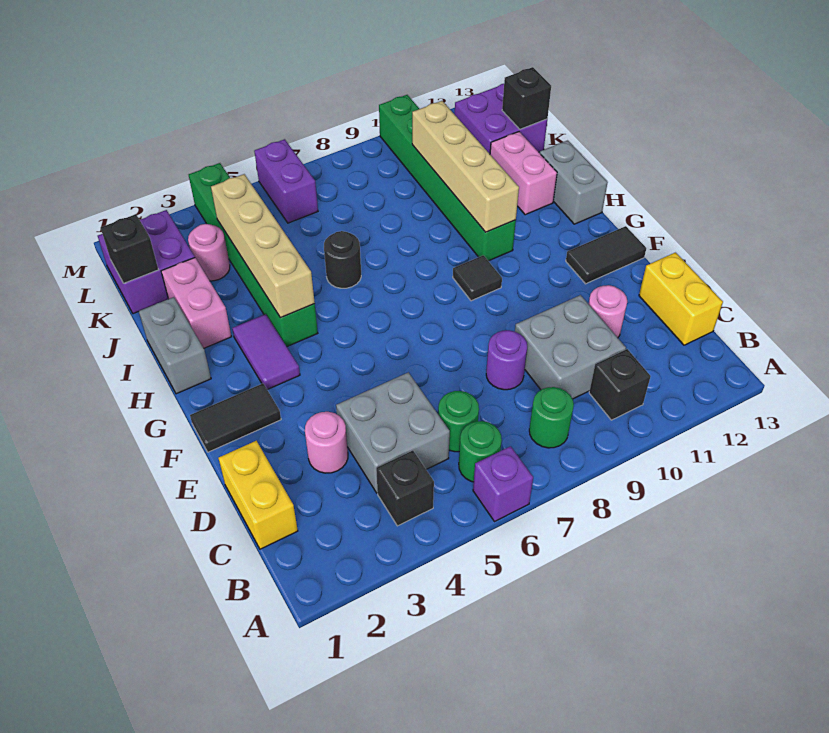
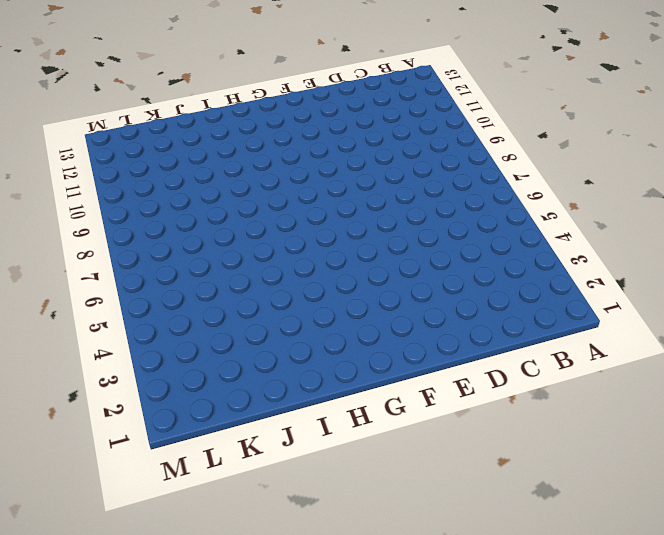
none -> purple brick A6 level 1
none -> black brick B4 level 1
none -> green round brick B6 level 1
none -> green round brick B8 level 1

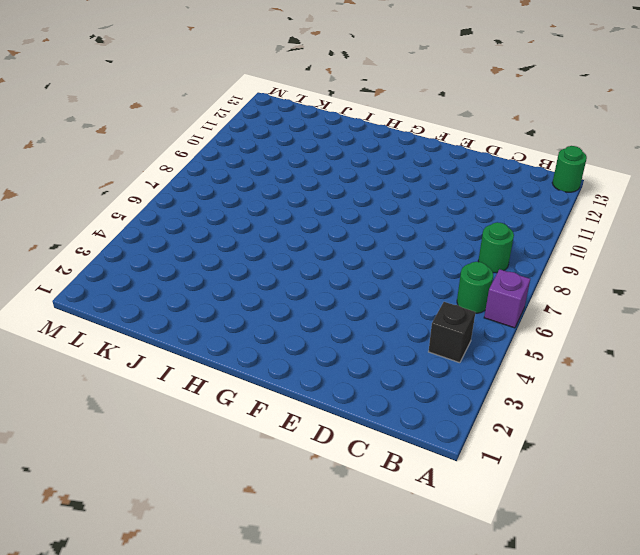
green round brick A13 level 1 -> green round brick C6 level 1
none -> black brick B10 level 1
none -> yellow brick C1:D1 level 1
none -> grey brick C4:D5 level 1
none -> grey brick C9:D10 level 1

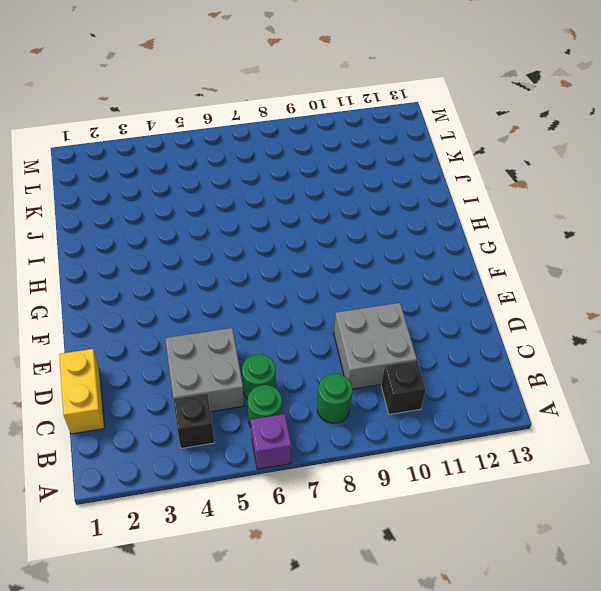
none -> yellow brick C13:D13 level 1
none -> pink round brick D3 level 1
none -> purple round brick D8 level 1
none -> pink round brick D11 level 1

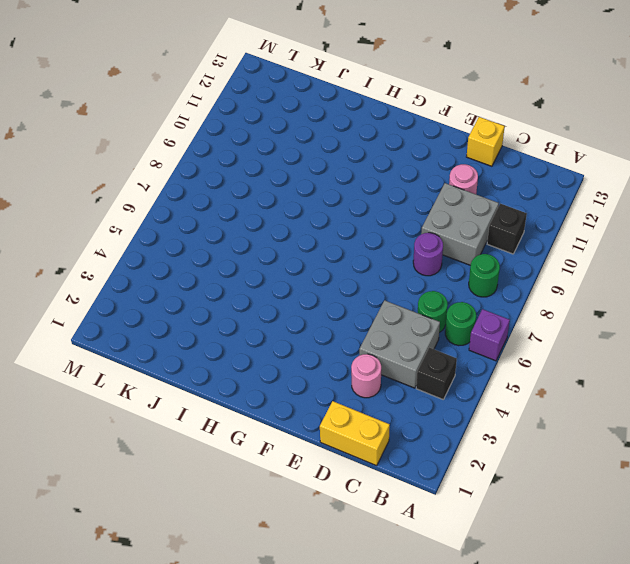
yellow brick D13 level 1 -> yellow brick C13:D13 level 1
none -> black tile F1:F2 level 1
none -> black tile F12:F13 level 1
none -> purple tile G3:H3 level 1
none -> black tile G9 level 1

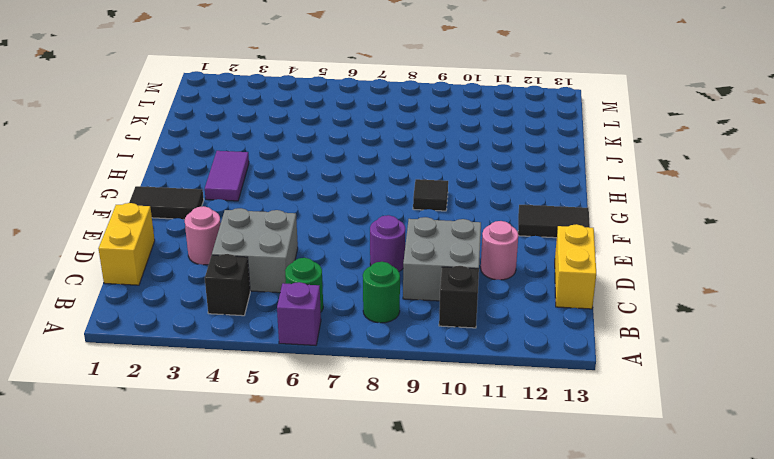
none -> green round brick C6 level 1
none -> grey brick H1:I1 level 1
none -> green brick H4:M4 level 1
none -> green brick H10:M10 level 1

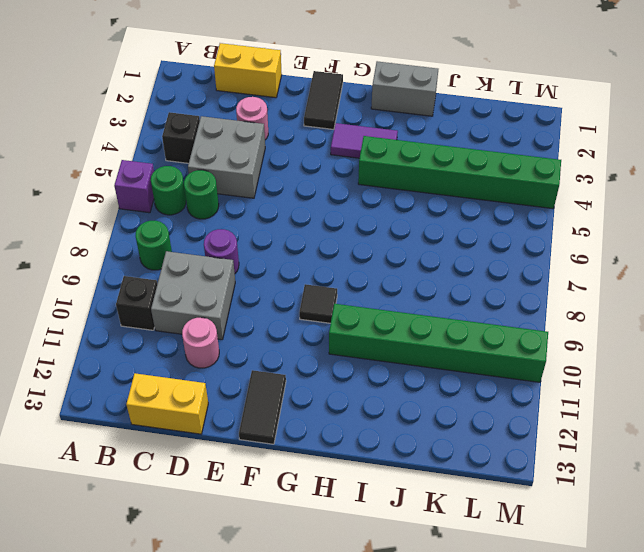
none -> grey brick H13:I13 level 1
none -> pink brick I2:J2 level 1
none -> black round brick I6 level 1
none -> pink brick I12:J12 level 1

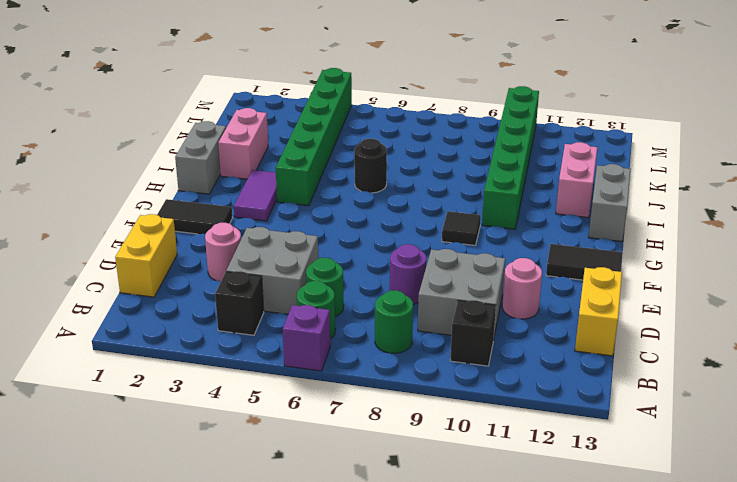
none -> purple brick K1:L2 level 1
none -> pink round brick K3 level 1
none -> purple brick K12:L13 level 1
none -> purple brick L6:M6 level 1

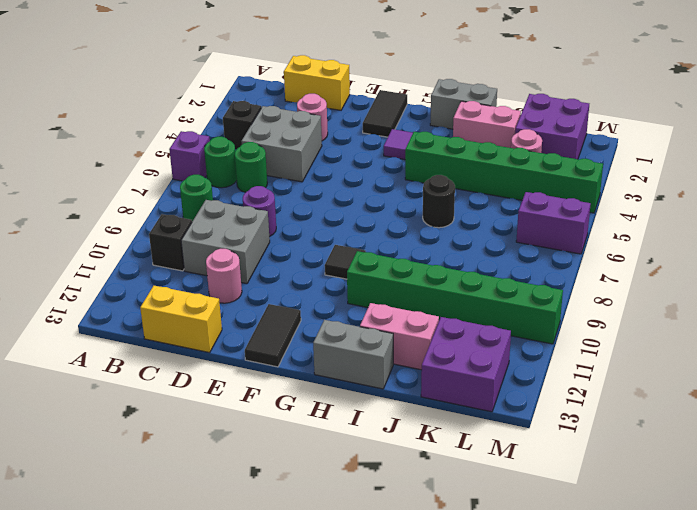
none -> tan brick H4:K4 level 2
none -> tan brick H10:K10 level 2
none -> black brick K1 level 2
none -> black brick K13 level 2

